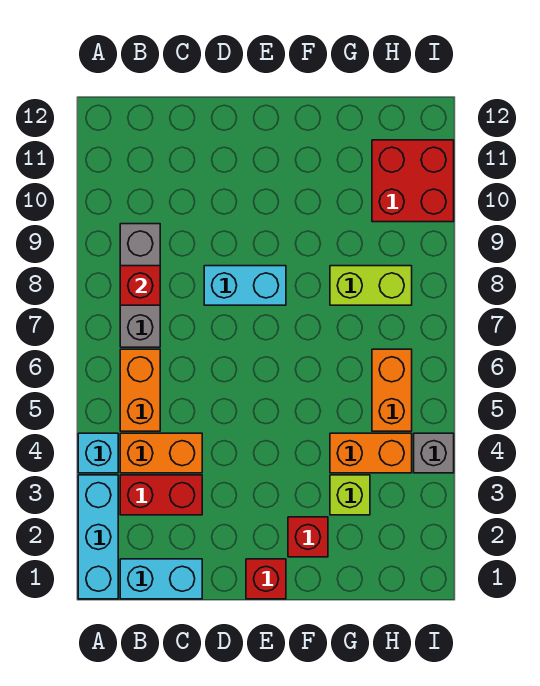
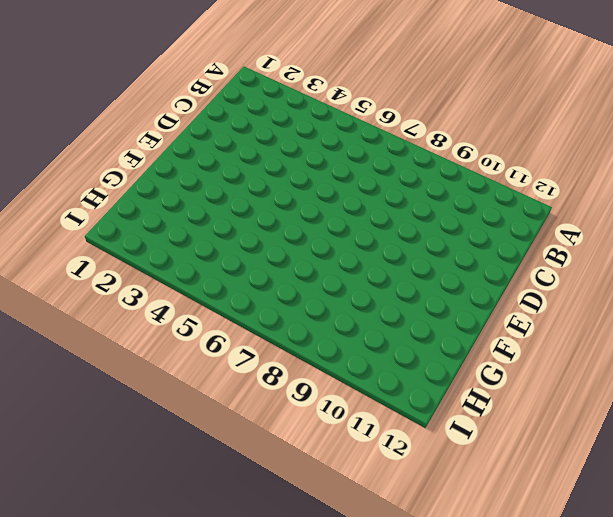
none -> cyan brick A1:A3 level 1
none -> cyan brick A4 level 1
none -> cyan brick B1:C1 level 1

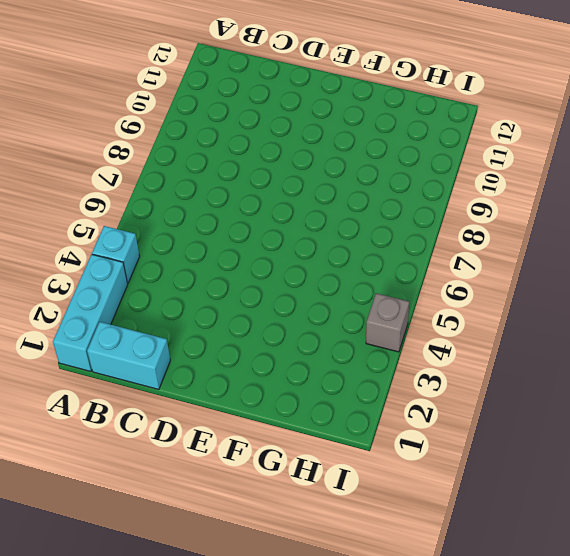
none -> red brick B3:C3 level 1
none -> orange brick B4:C4 level 1
none -> orange brick B5:B6 level 1

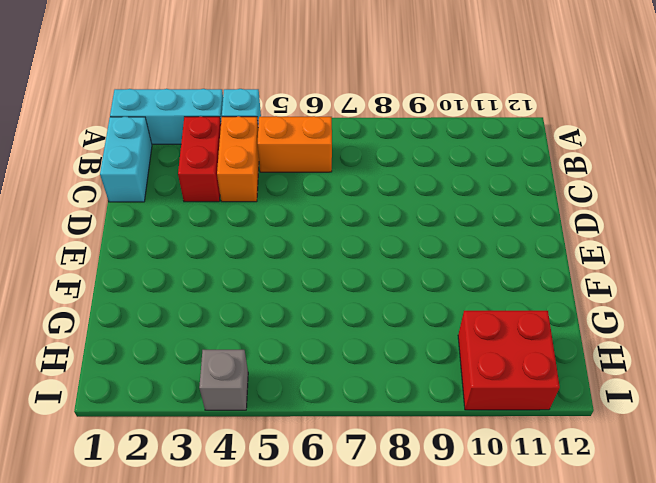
none -> grey brick B7:B9 level 1
none -> cyan brick D8:E8 level 1
none -> red brick E1 level 1

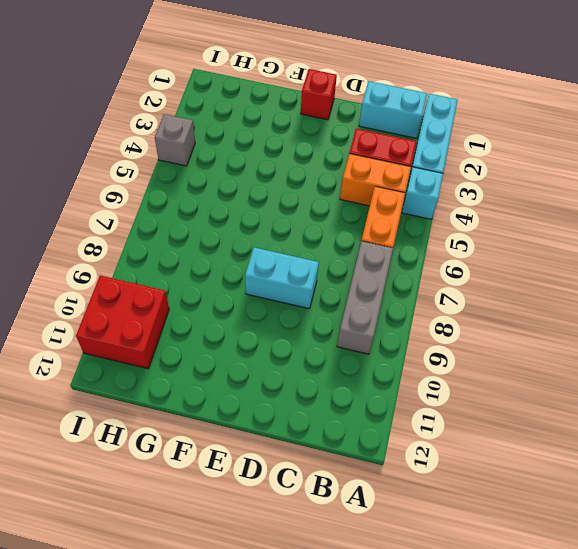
none -> red brick F2 level 1
none -> lime brick G3 level 1
none -> orange brick G4:H4 level 1

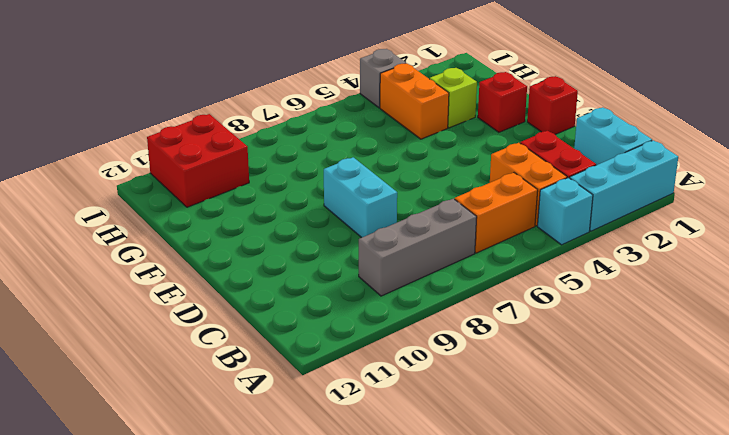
none -> lime brick G8:H8 level 1
none -> orange brick H5:H6 level 1
none -> red brick B8 level 2

